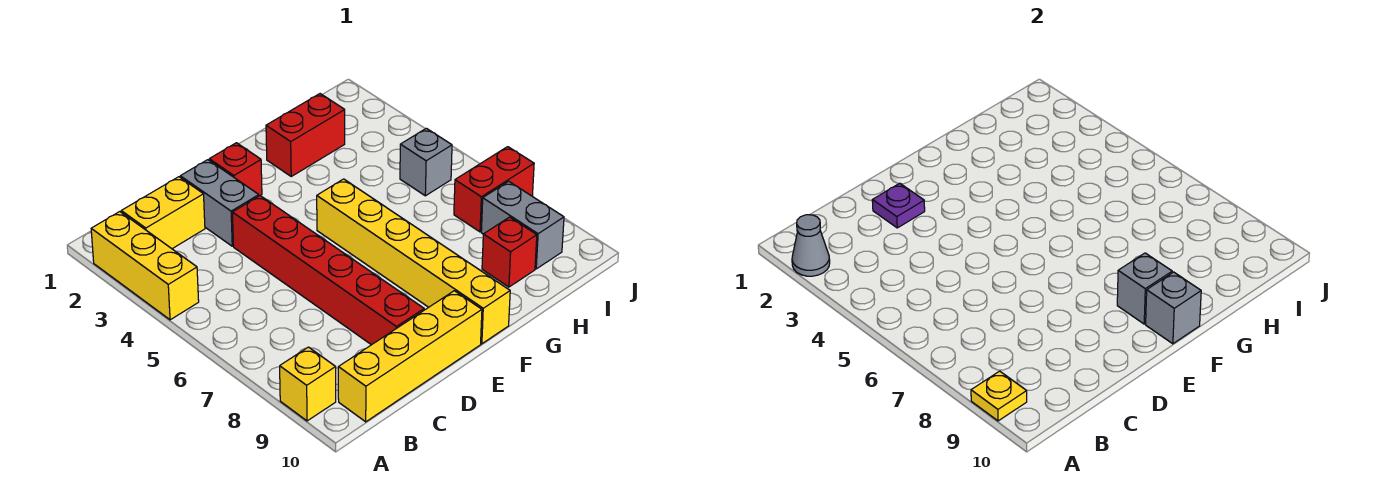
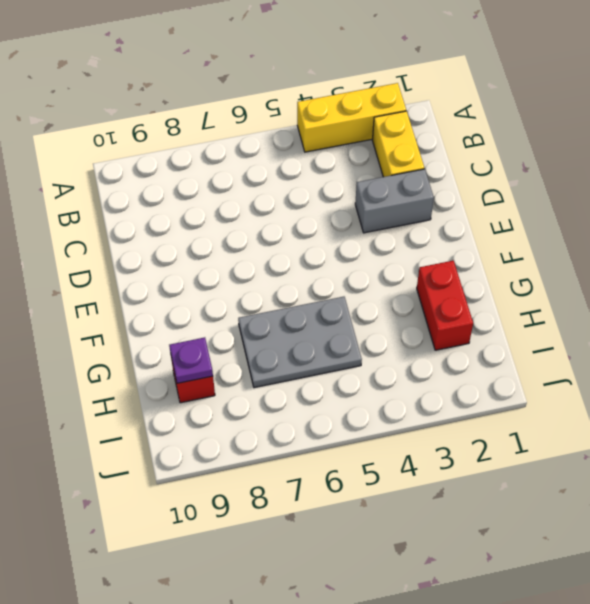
grey plate G5:H7 level 1 -> none
purple plate H9 level 2 -> purple plate D2 level 2
none -> yellow brick A9 level 1
none -> yellow brick B10:E10 level 1
none -> red brick D4:D9 level 1

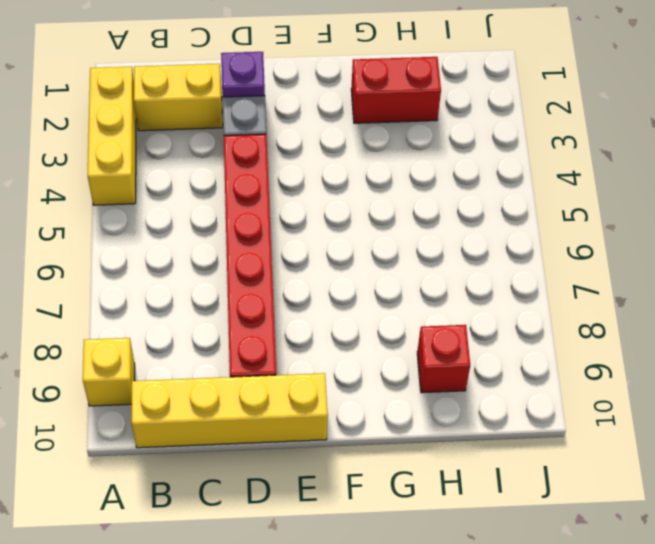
none -> red brick E2 level 1
none -> yellow brick F5:F10 level 1
none -> grey brick I5 level 1

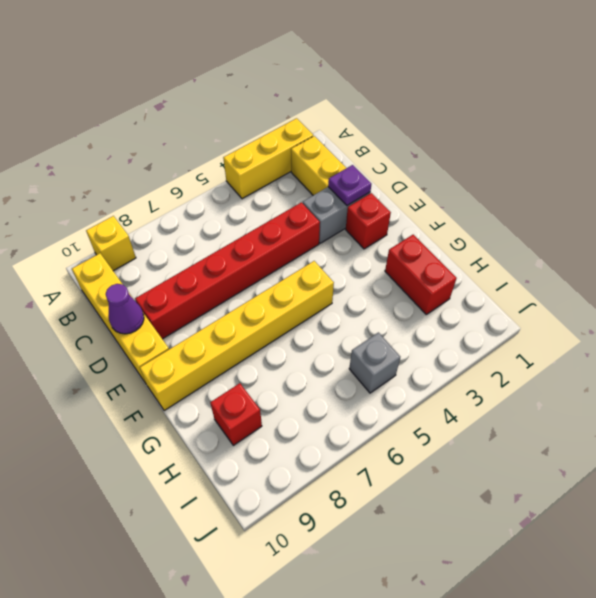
purple cone D10 level 2 -> none
none -> red brick I7:J7 level 1
none -> grey brick I8:I9 level 1
none -> grey cone A2 level 2

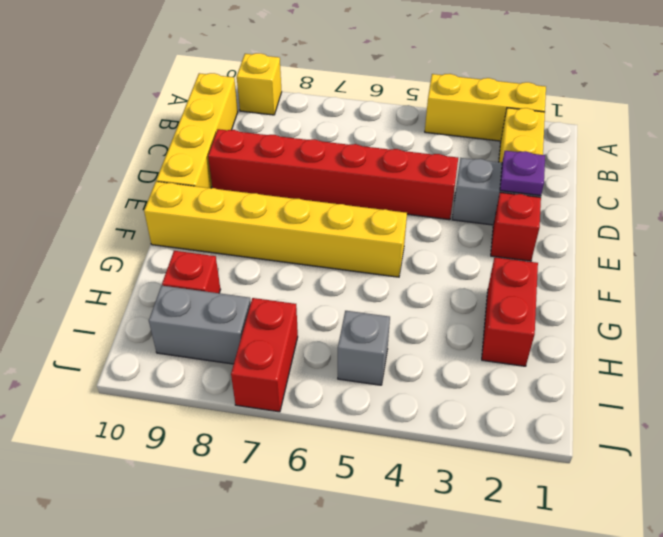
none -> grey cone A2 level 2
none -> yellow plate A9 level 2
none -> grey brick F9 level 2

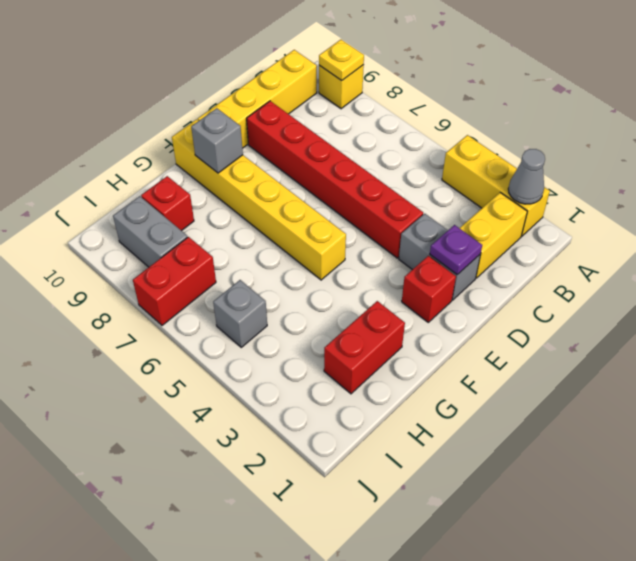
none -> grey brick F10 level 2

